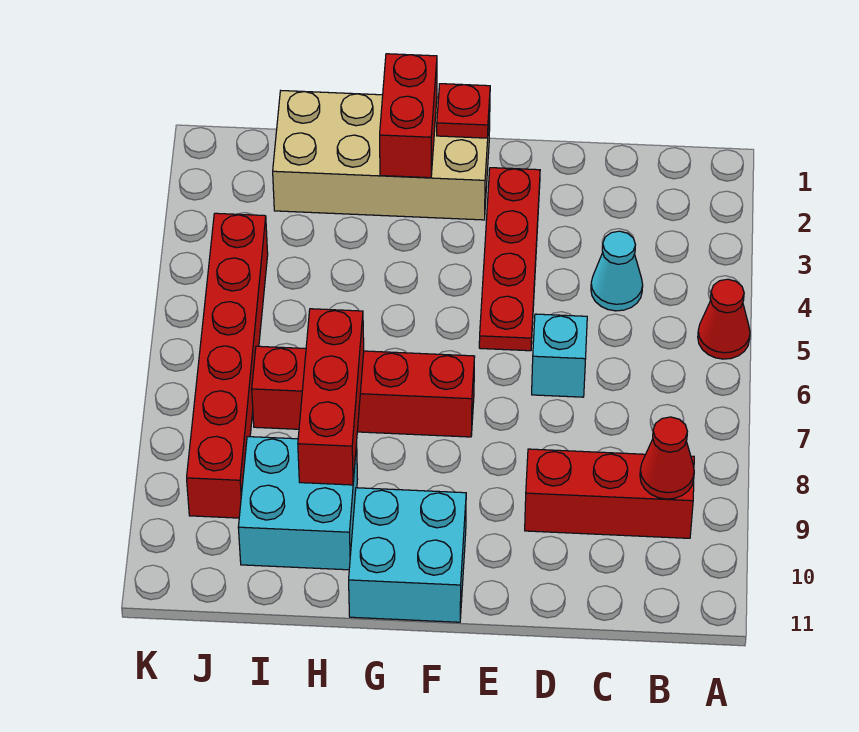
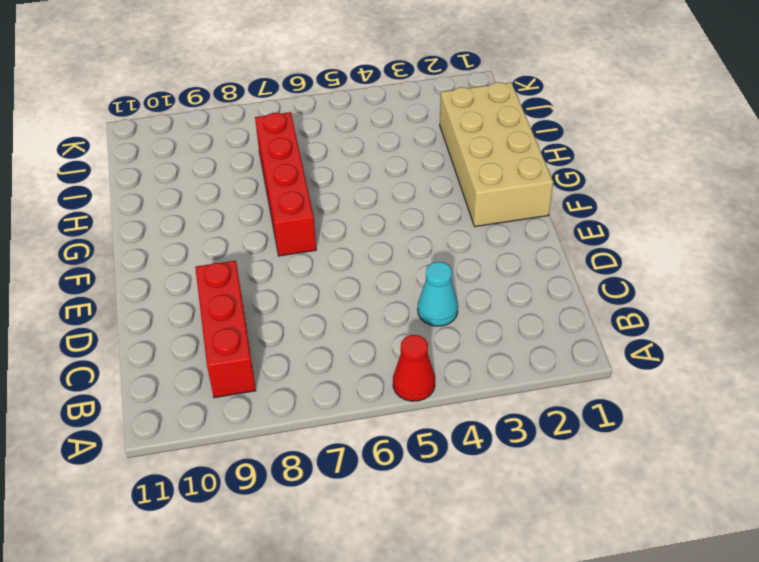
none -> cyan brick D6 level 1
none -> red plate E2:E5 level 1
none -> cyan brick F10:G11 level 1

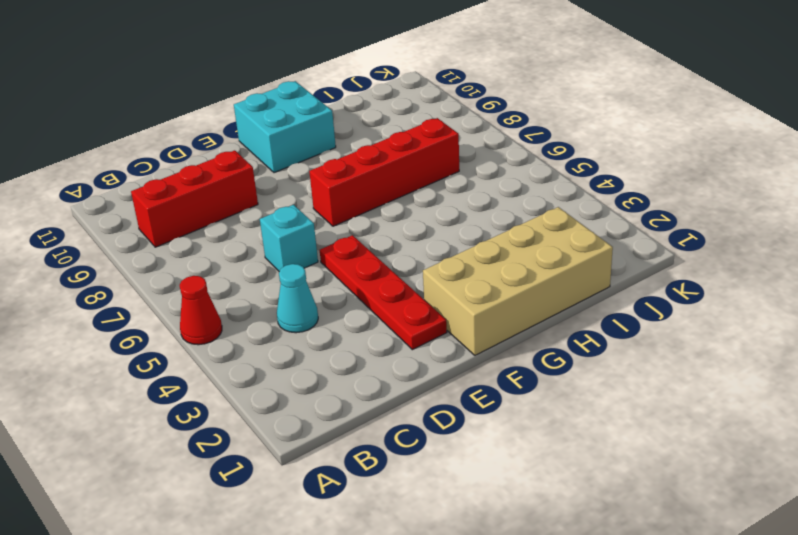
none -> cyan brick H9:I10 level 1
none -> red brick J4:J9 level 1
none -> red cone B9 level 2

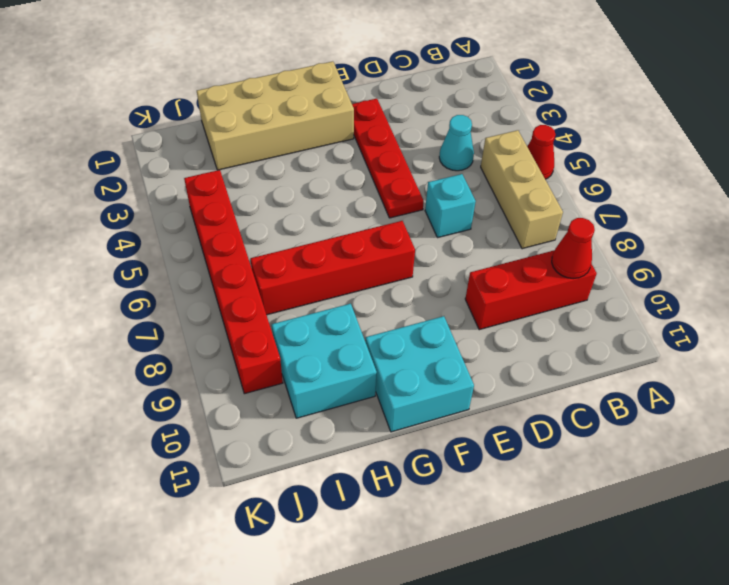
tan brick B5:B7 level 1 -> none
none -> red plate F1 level 2
none -> red brick G1:G2 level 2
none -> red brick H7:H9 level 2

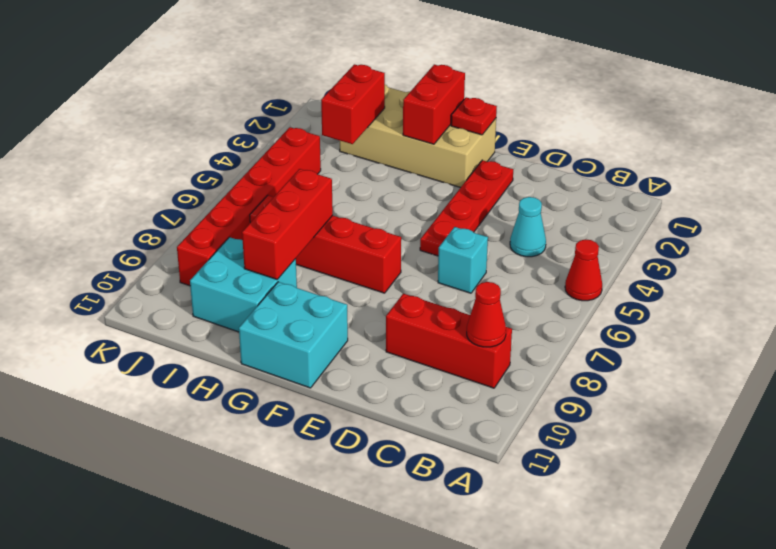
red brick I2:I3 level 2 -> none

